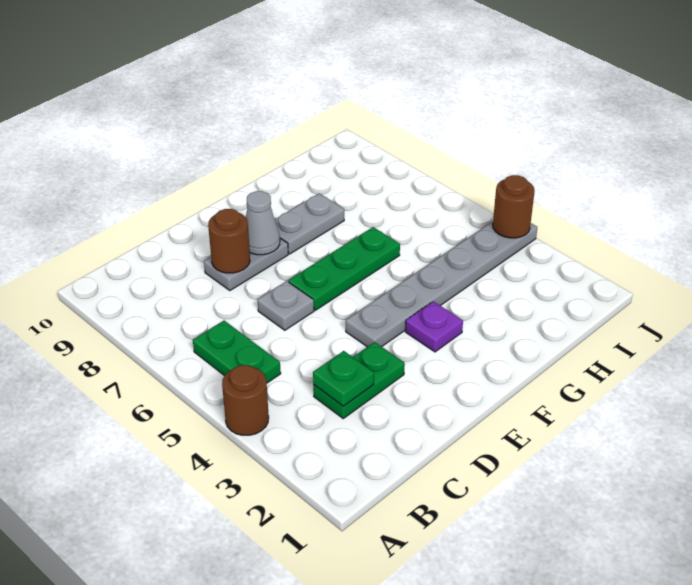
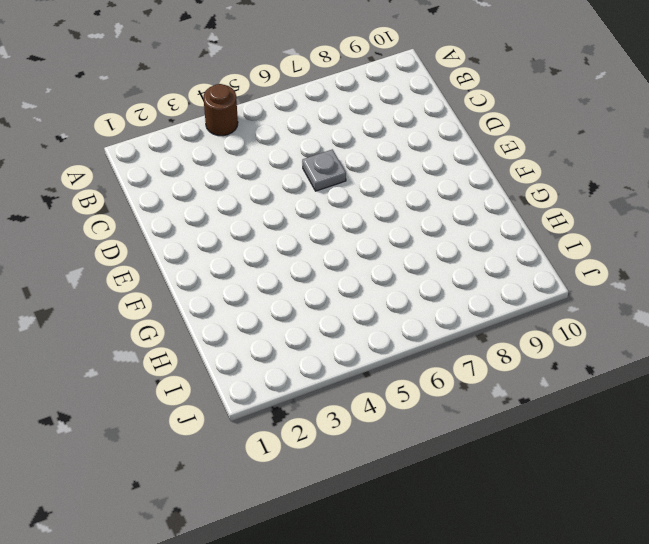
none -> green plate B5:B6 level 1
none -> green plate C3:D3 level 1
none -> grey plate D8:E8 level 1

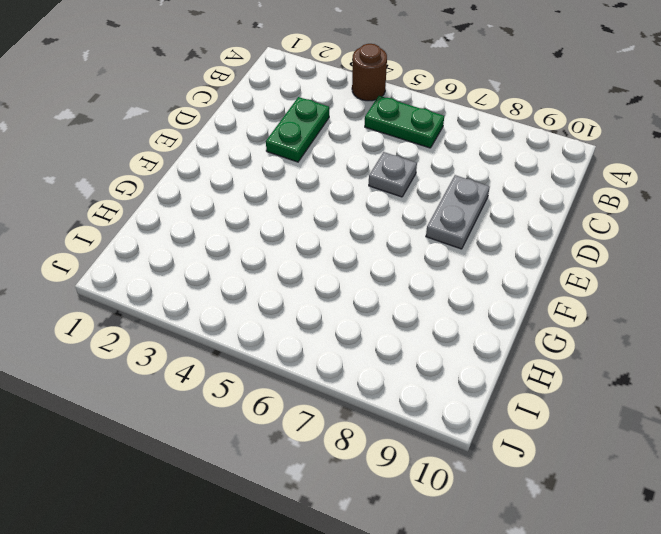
none -> grey plate E4:J4 level 1
none -> green plate E6:G6 level 1
none -> purple plate F3 level 1

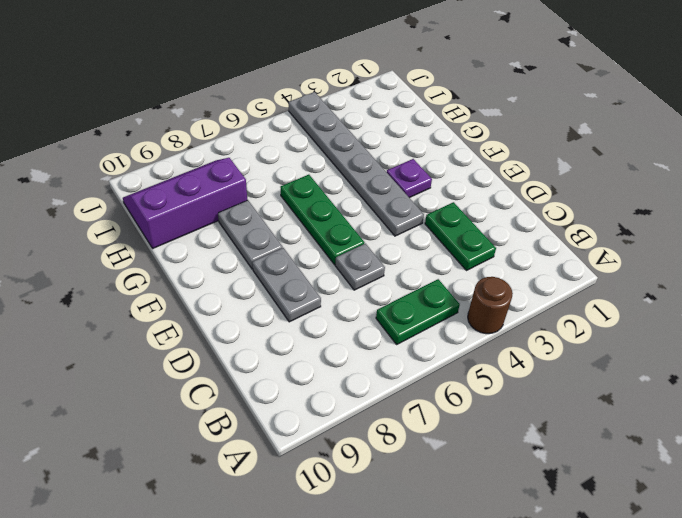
purple slope H8:I10 level 1 top H -> none
none -> green plate C3 level 2
none -> brown round brick D8 level 2
none -> grey cone E8 level 2

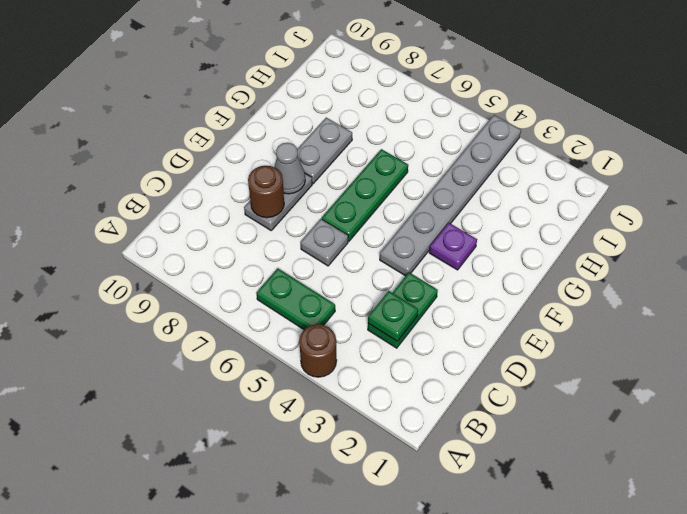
none -> brown round brick J4 level 2

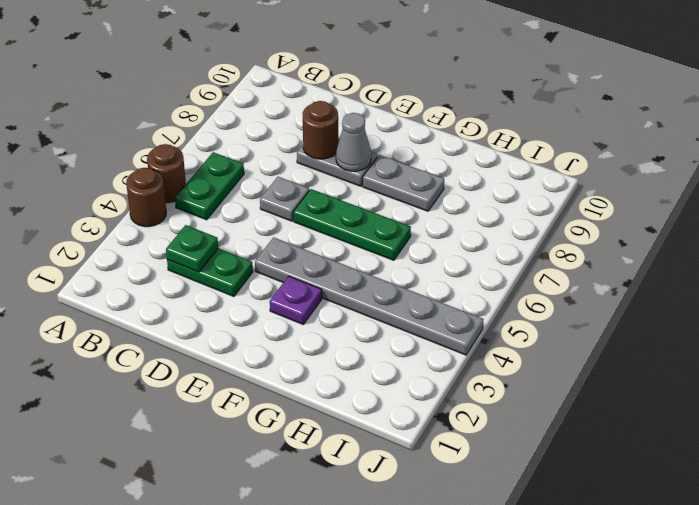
brown round brick A5 level 1 -> brown round brick J4 level 2

